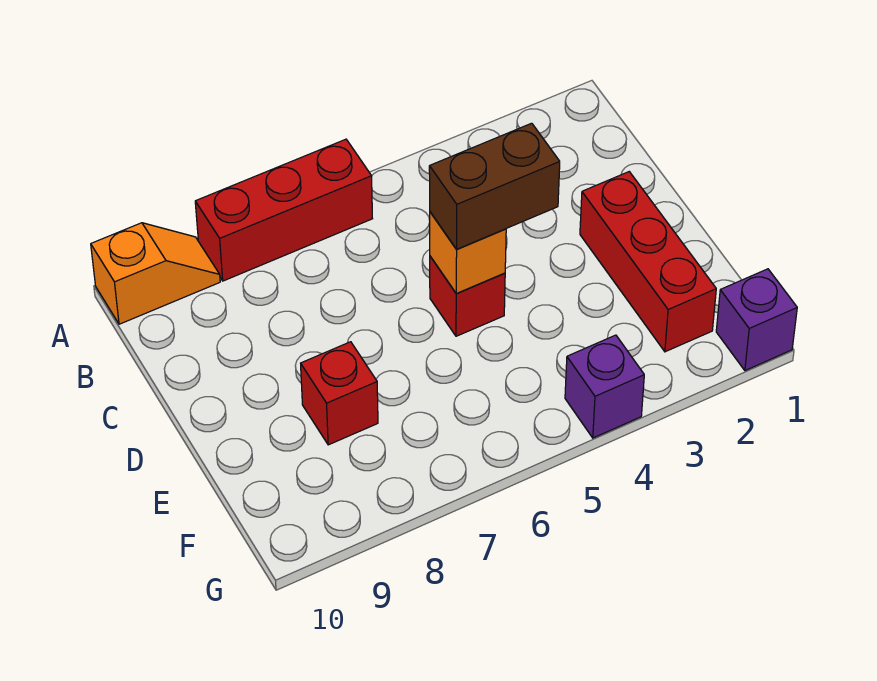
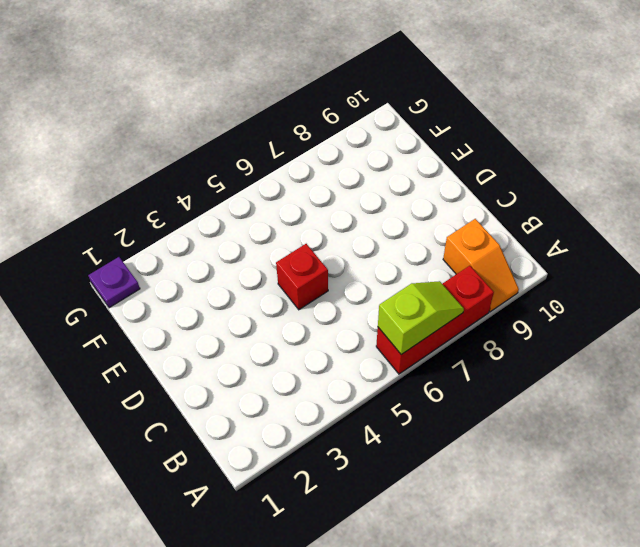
lime slope A6:A7 level 2 top 6 -> none
orange slope A9:B9 level 1 top B -> orange slope A9:A10 level 1 top 10
purple plate G1 level 1 -> purple brick G1 level 1
none -> red brick D2:F2 level 1
none -> red brick E8 level 1

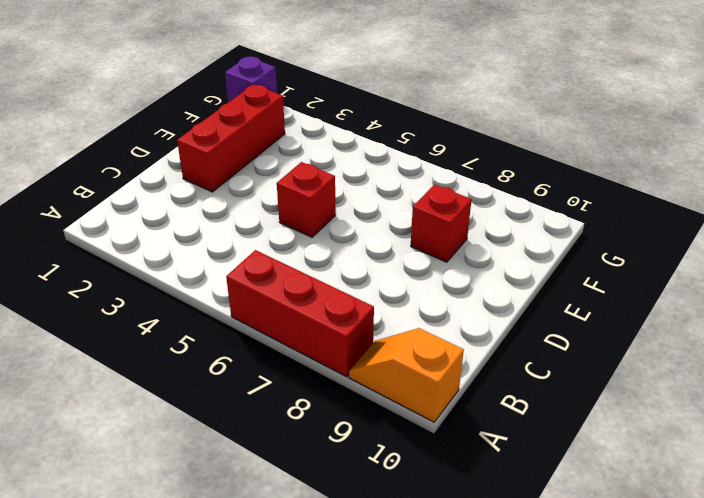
none -> purple brick G4 level 1
none -> orange brick D5 level 2

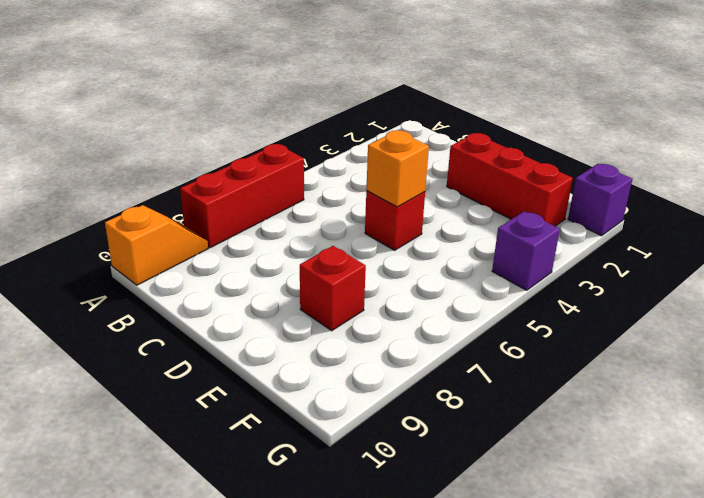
none -> brown brick D4:D5 level 3

